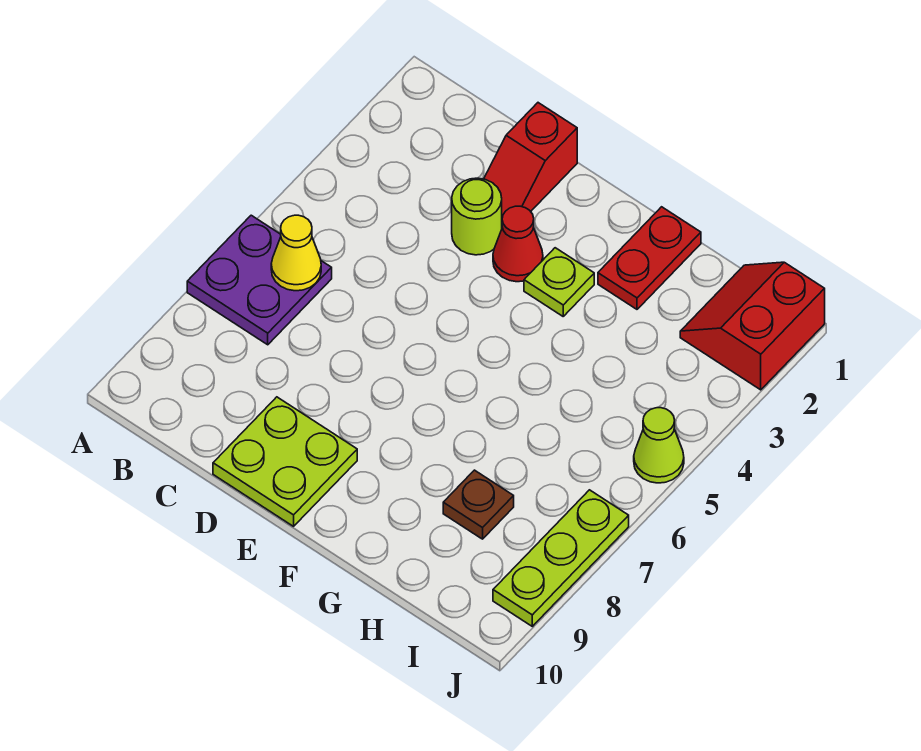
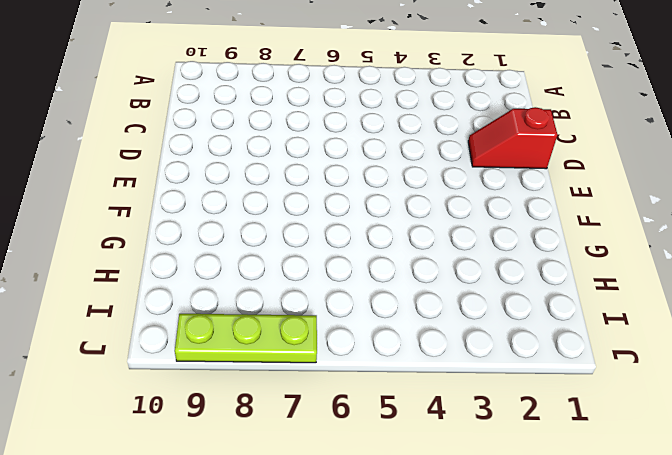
none -> purple plate A6:B7 level 1
none -> lime round brick D3 level 1
none -> lime plate D9:E10 level 1

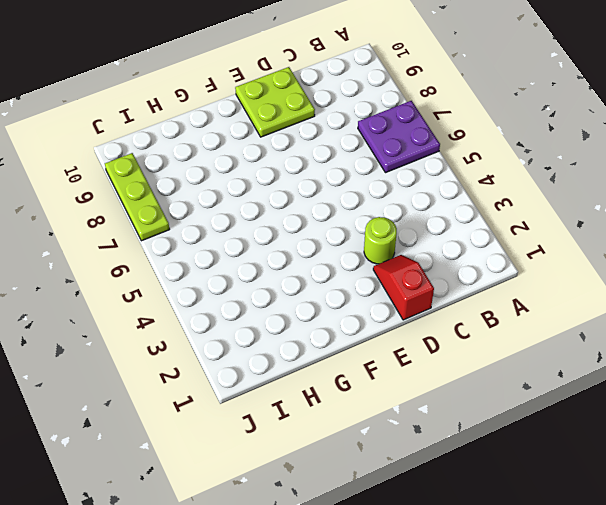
none -> red cone E3 level 1
none -> lime plate F3 level 1
none -> red plate G1:G2 level 1

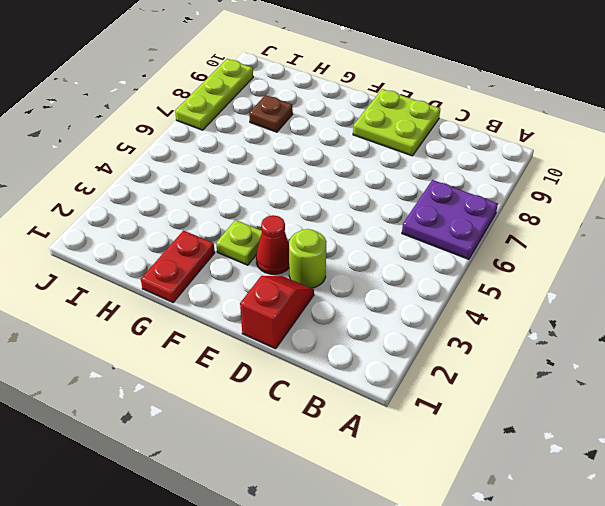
none -> red slope I1:J2 level 1 top J
none -> lime cone J5 level 1
none -> yellow cone B6 level 2

